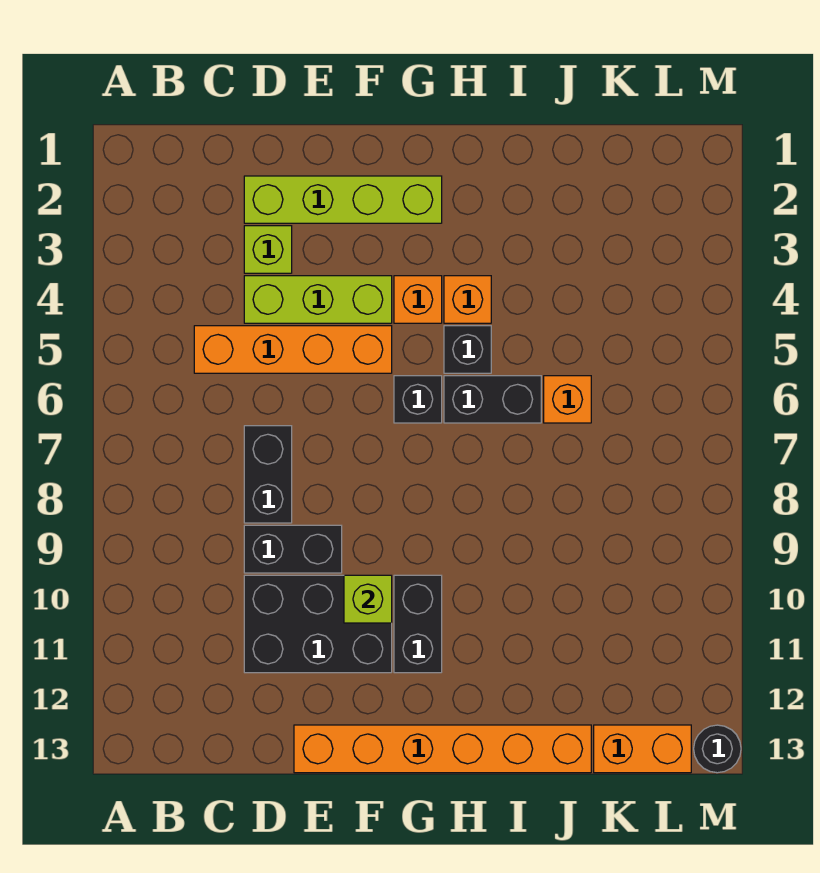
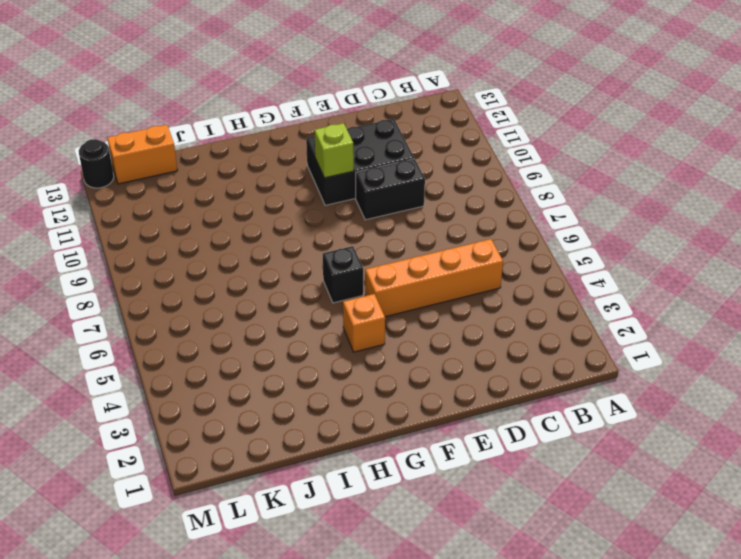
none -> lime brick D2:G2 level 1
none -> lime brick D3 level 1
none -> lime brick D4:F4 level 1

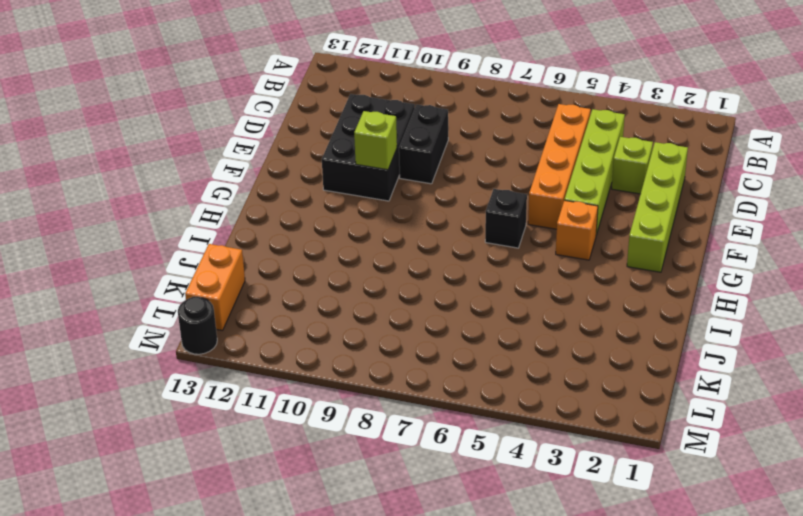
lime brick C4:F4 level 1 -> lime brick D4:F4 level 1
none -> black brick D7:D8 level 1
none -> orange brick E13:J13 level 1
none -> black brick G10:G11 level 1

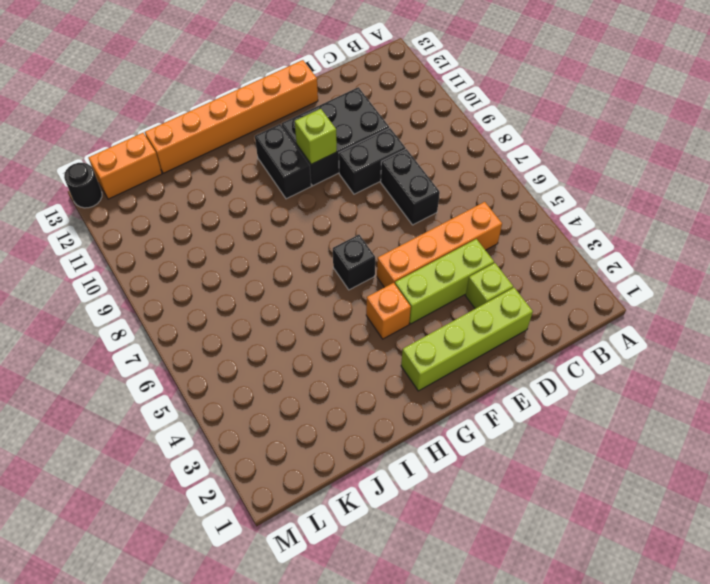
none -> orange brick H4 level 1
none -> black brick H5 level 1
none -> black brick H6:I6 level 1

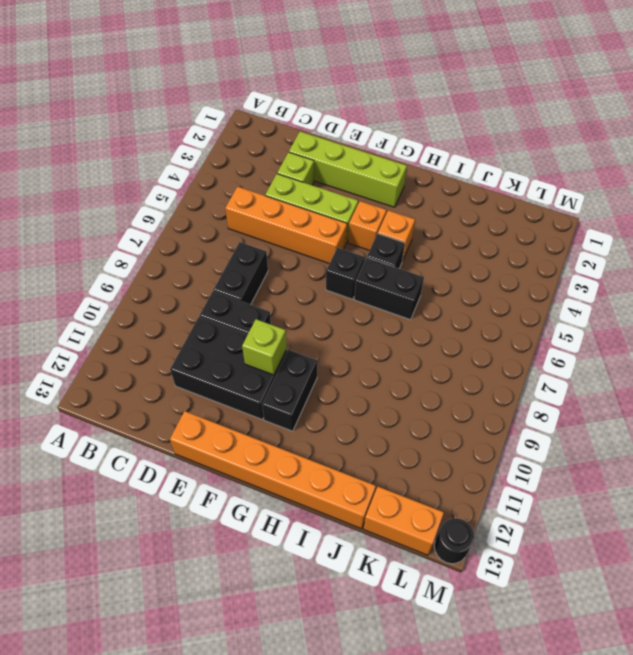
none -> orange brick J6 level 1

